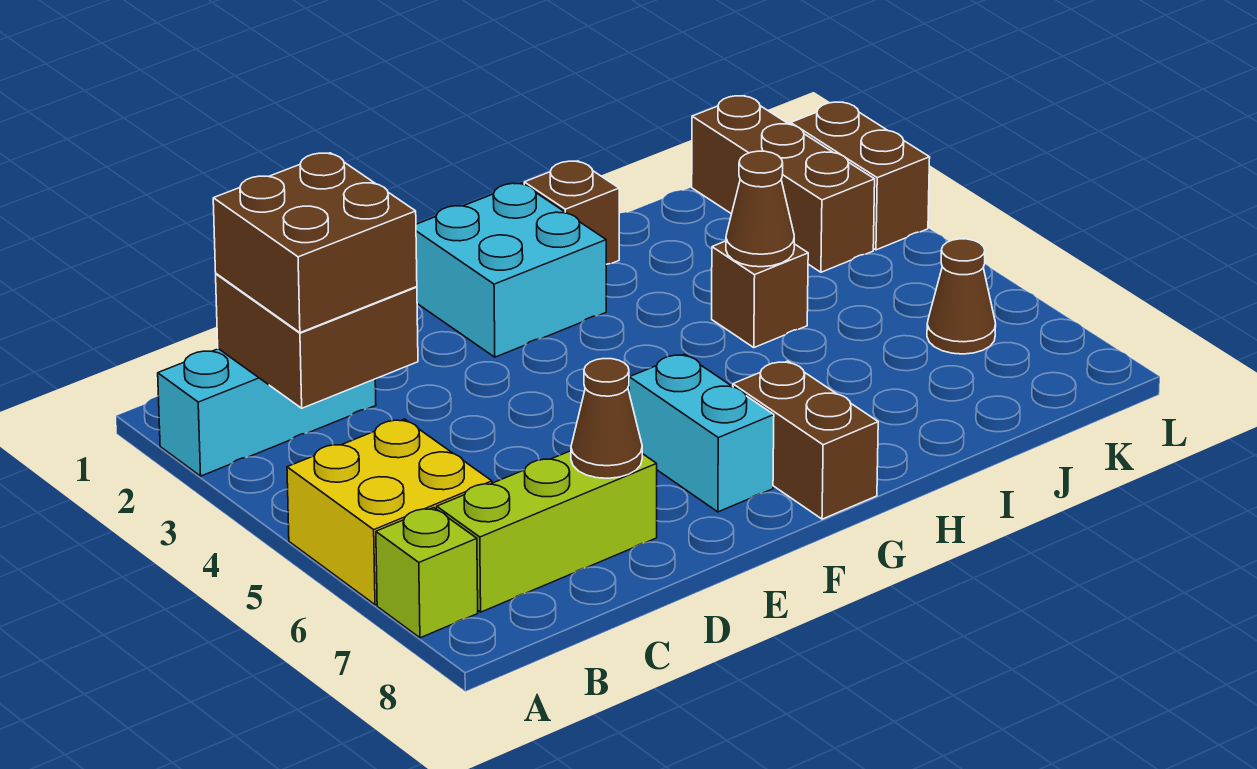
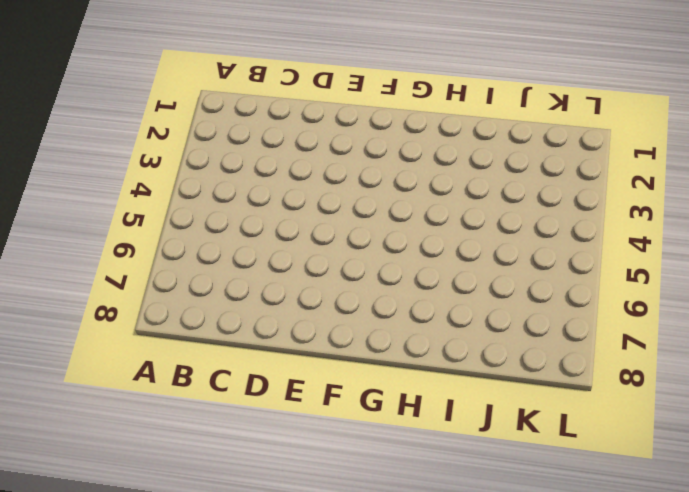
none -> cyan brick A2:C2 level 1
none -> yellow brick A5:B6 level 1
none -> lime brick A7 level 1

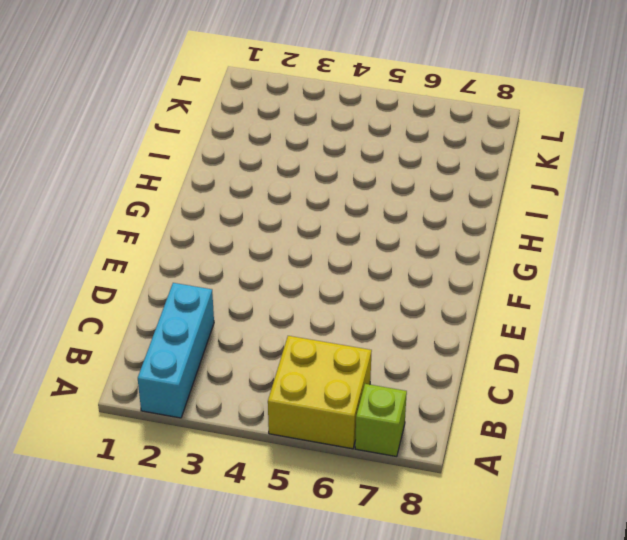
none -> lime brick B7:D7 level 1
none -> cyan brick F1:G2 level 1
none -> cyan brick F6:F7 level 1

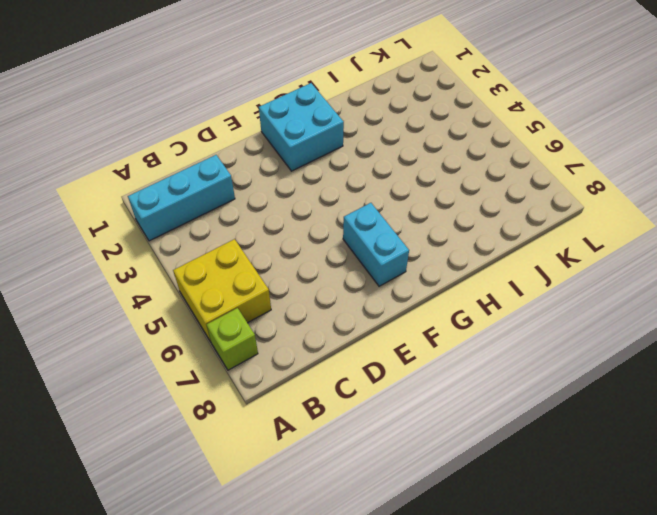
none -> lime brick B7:D7 level 1
none -> brown brick G7:G8 level 1
none -> brown brick H1 level 1

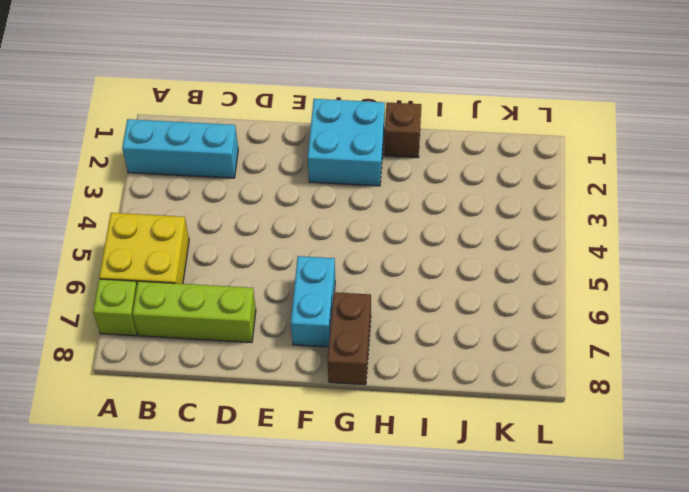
none -> brown brick I4 level 1
none -> brown brick K1:K3 level 1
none -> brown cone K6 level 1

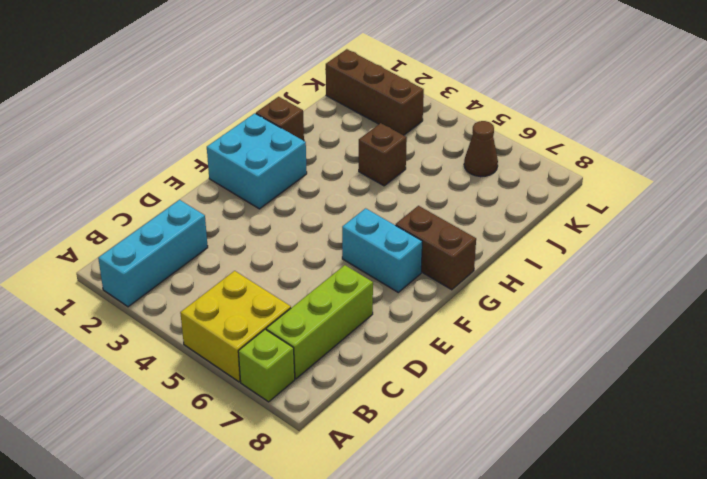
none -> brown brick L2:L3 level 1
none -> brown brick B2:C3 level 2
none -> brown cone D7 level 2

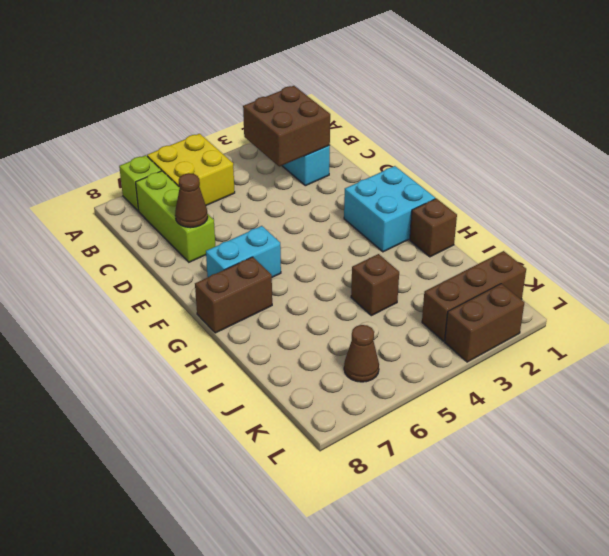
none -> brown cone I4 level 2
none -> brown brick B2:C3 level 3

